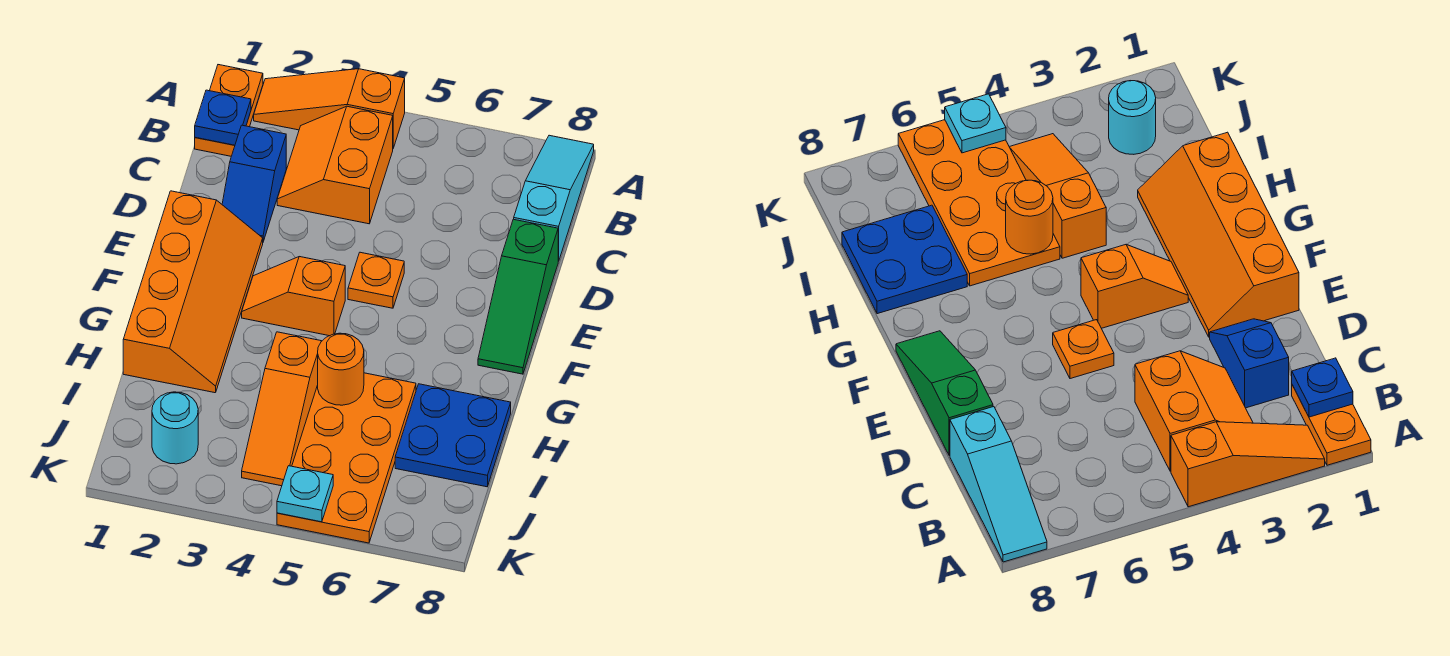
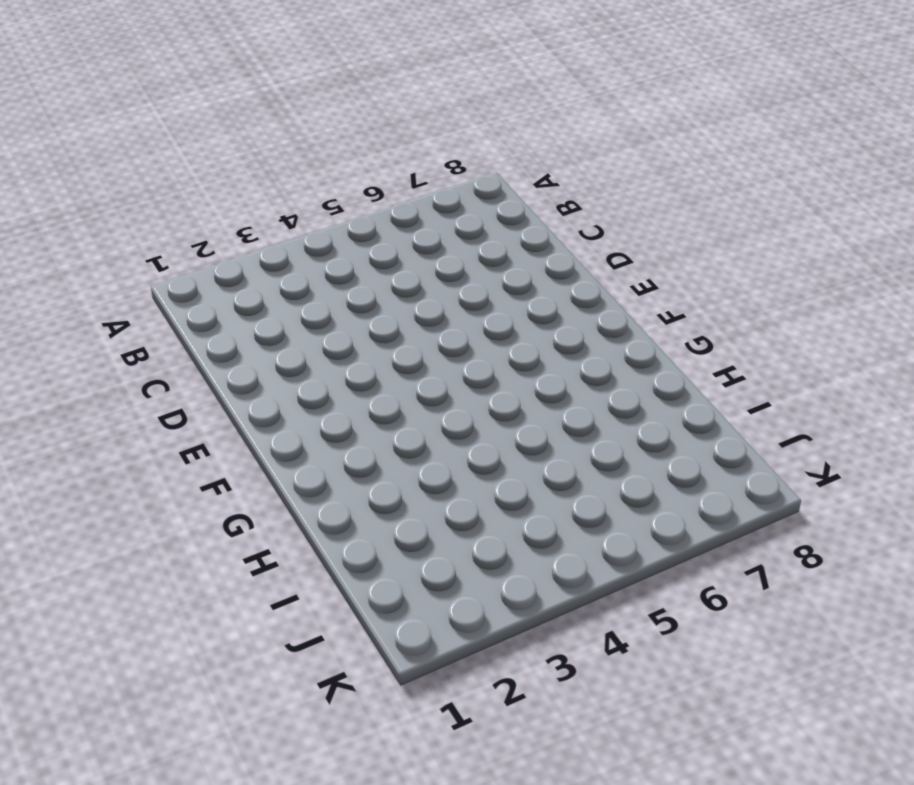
none -> orange plate A1:B1 level 1
none -> orange slope A2:A4 level 1 top 4
none -> cyan slope A8:C8 level 1 top C

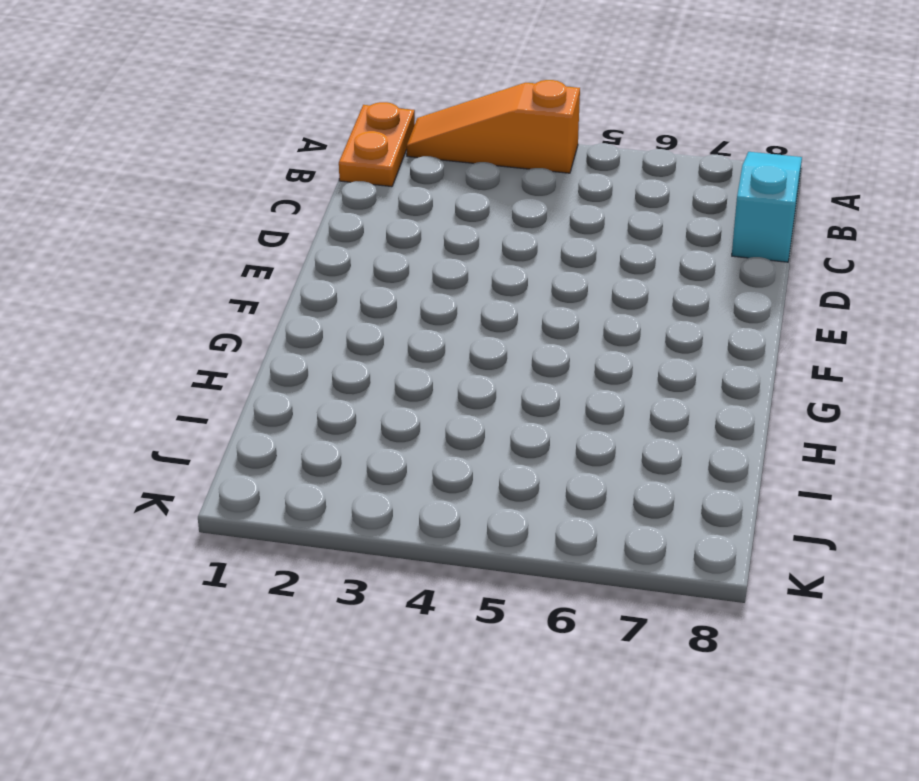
none -> orange slope B3:C4 level 1 top 4
none -> blue slope C2:D2 level 1 top C
none -> green slope D8:F8 level 1 top D

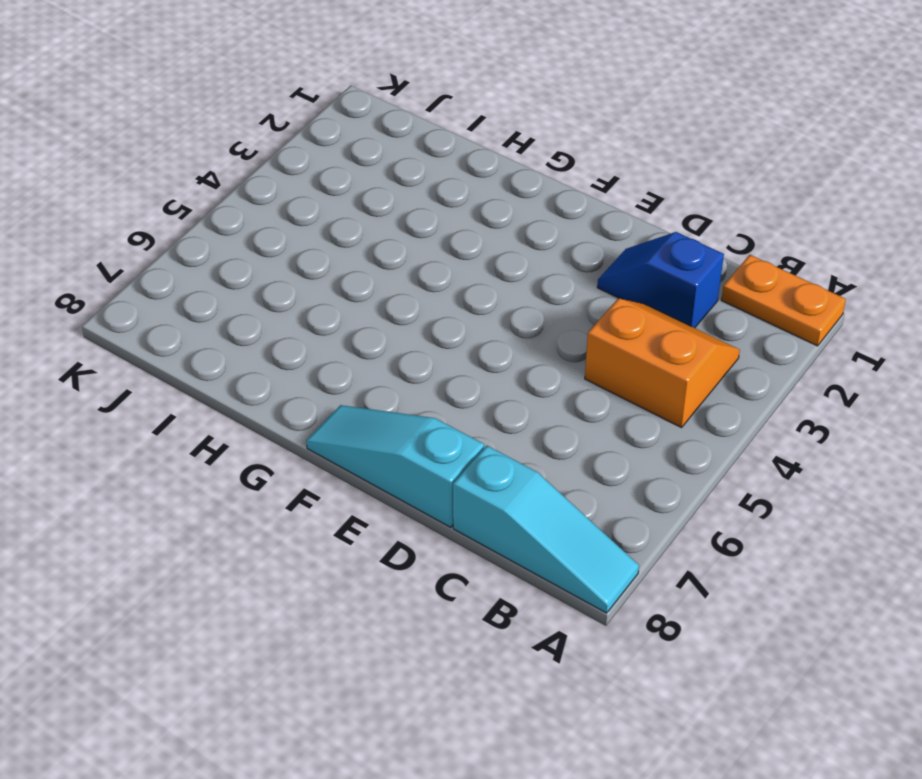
cyan slope D8:F8 level 1 top D -> green slope D8:F8 level 1 top D
none -> orange slope A2:A4 level 1 top 4
none -> orange slope E1:H2 level 1 top 1
none -> orange plate E5 level 1

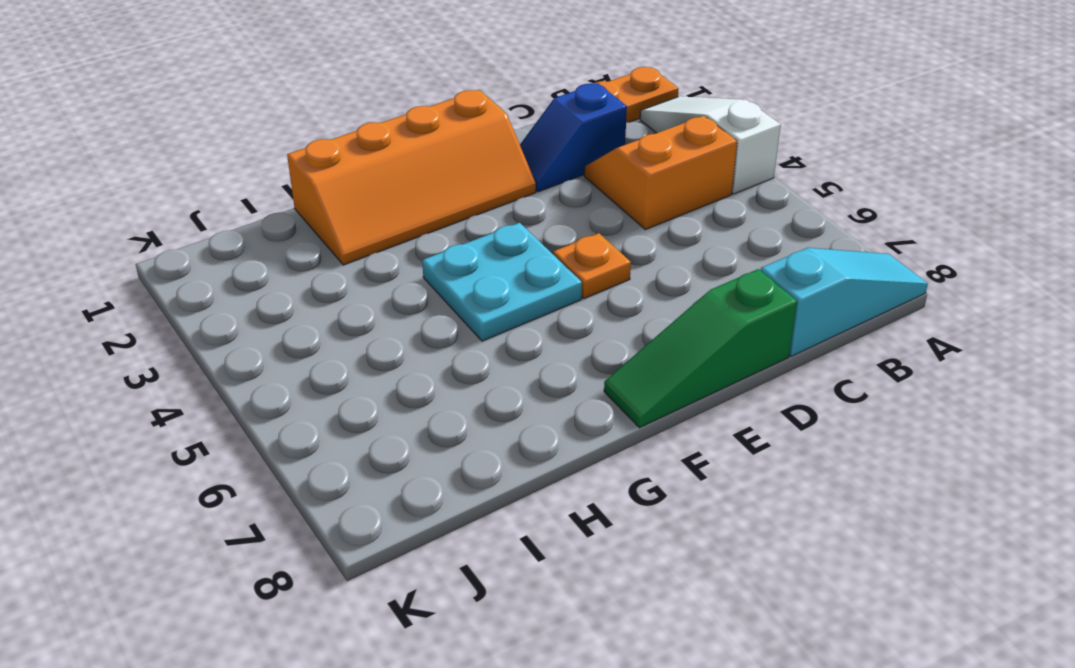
white slope A2:A4 level 1 top 4 -> orange slope A2:A4 level 1 top 4
cyan plate F4:G5 level 1 -> orange slope F3:F4 level 1 top 4
none -> orange slope H4:J4 level 1 top H
none -> orange plate H5:K6 level 1
none -> blue plate H7:I8 level 1

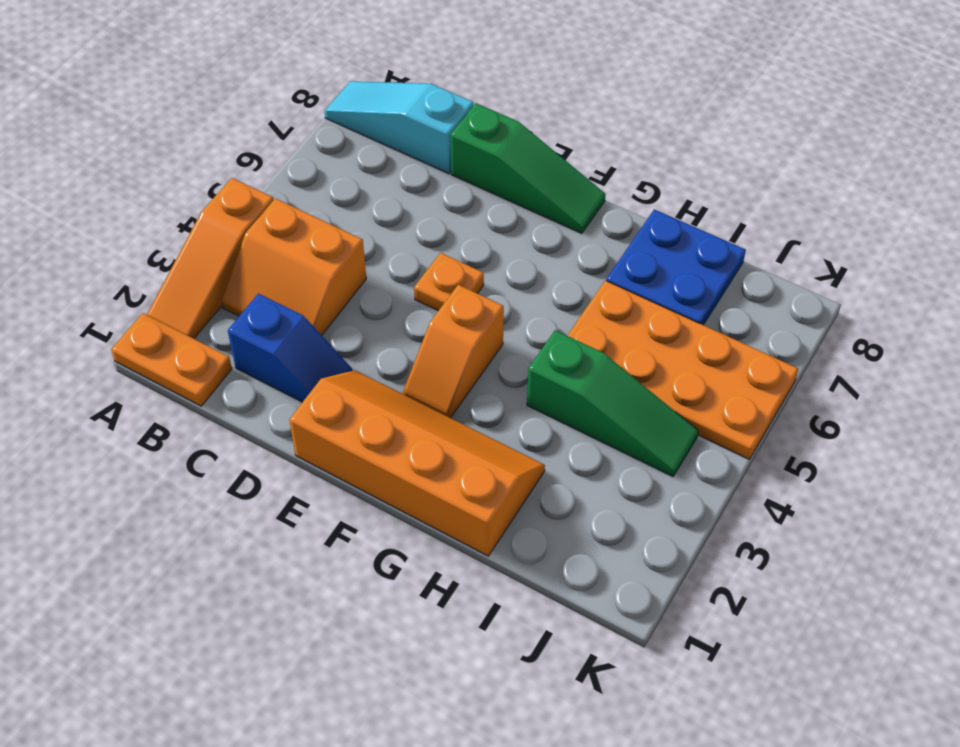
green slope H4:J4 level 1 top H -> orange slope H4:J4 level 1 top H
none -> cyan round brick J2 level 1
none -> blue plate B1 level 2
none -> orange round brick H5 level 2

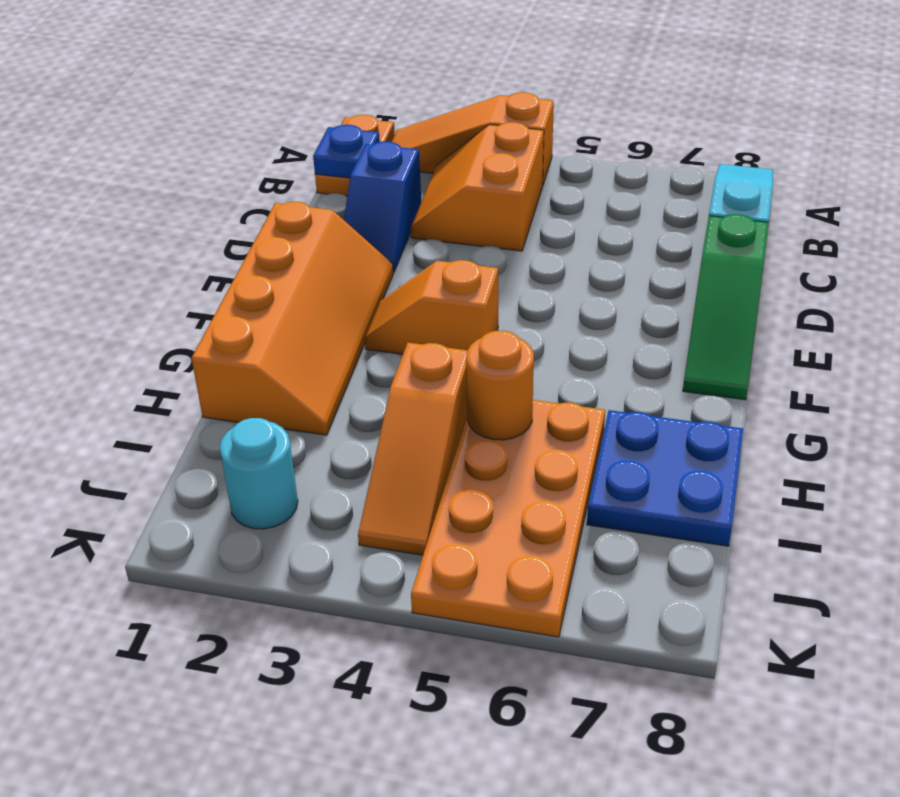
none -> orange plate E5 level 1
none -> cyan plate K5 level 2

